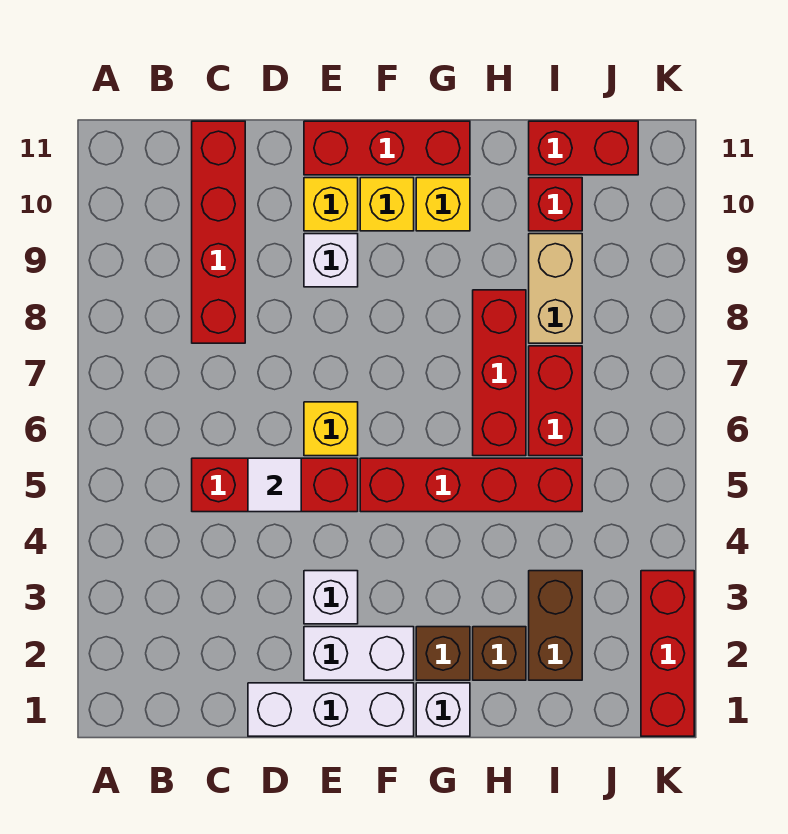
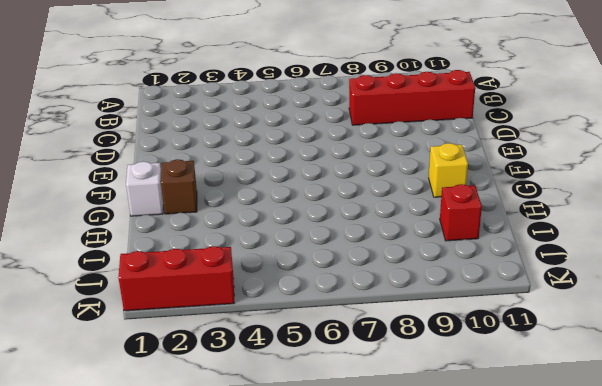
none -> red brick C5:E5 level 1
none -> white brick D1:F1 level 1
none -> white brick E2:F2 level 1

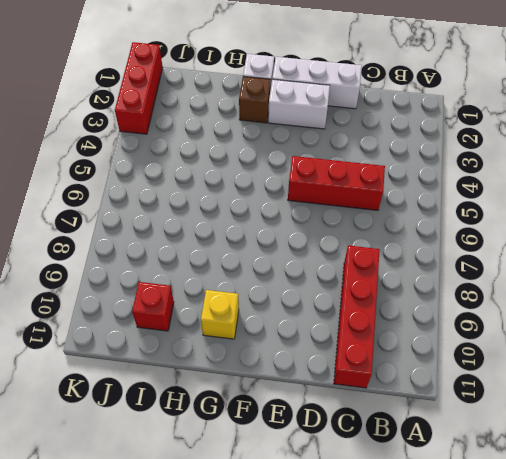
none -> white brick E3 level 1
none -> yellow brick E6 level 1
none -> white brick E9 level 1

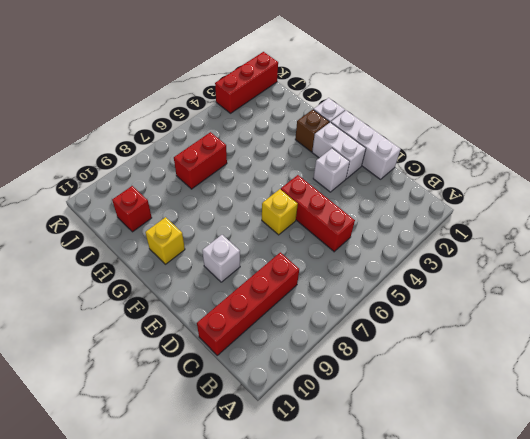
none -> yellow brick E10 level 1
none -> red brick E11:G11 level 1
none -> red brick F5:I5 level 1

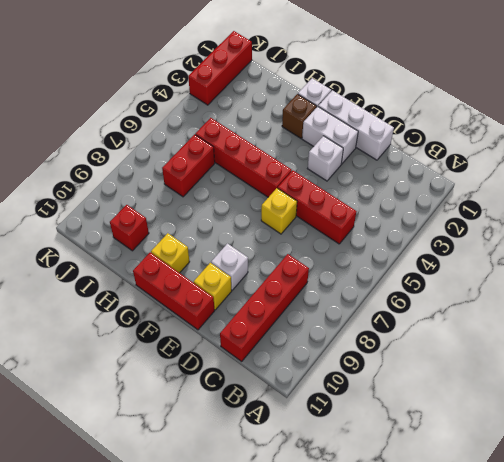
none -> yellow brick F10 level 1
none -> brown brick H2 level 1
none -> red brick H6:H8 level 1

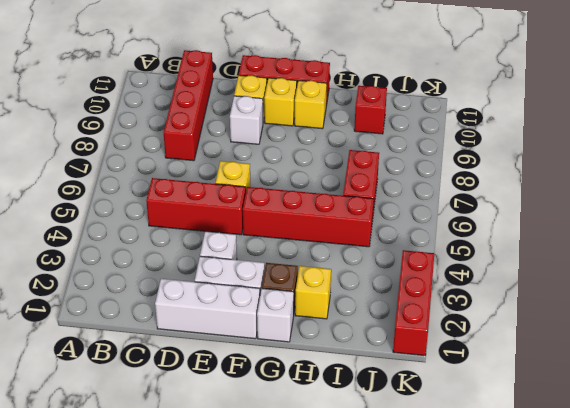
yellow brick H2 level 1 -> brown brick H2 level 1
none -> red brick H6:H8 level 1
none -> brown brick I2:I3 level 1
none -> tan brick I8:I9 level 1

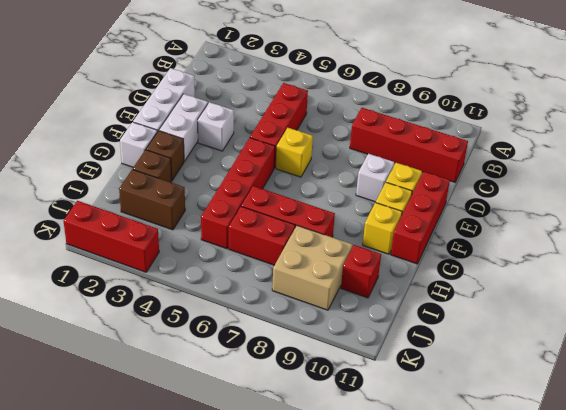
tan brick I8:J9 level 1 -> tan brick I8:I9 level 1
none -> red brick I11:J11 level 1
none -> white tile D5 level 2

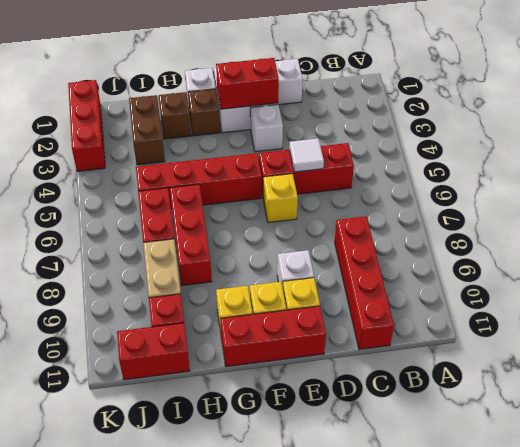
red brick E2:F2 level 2 -> none

